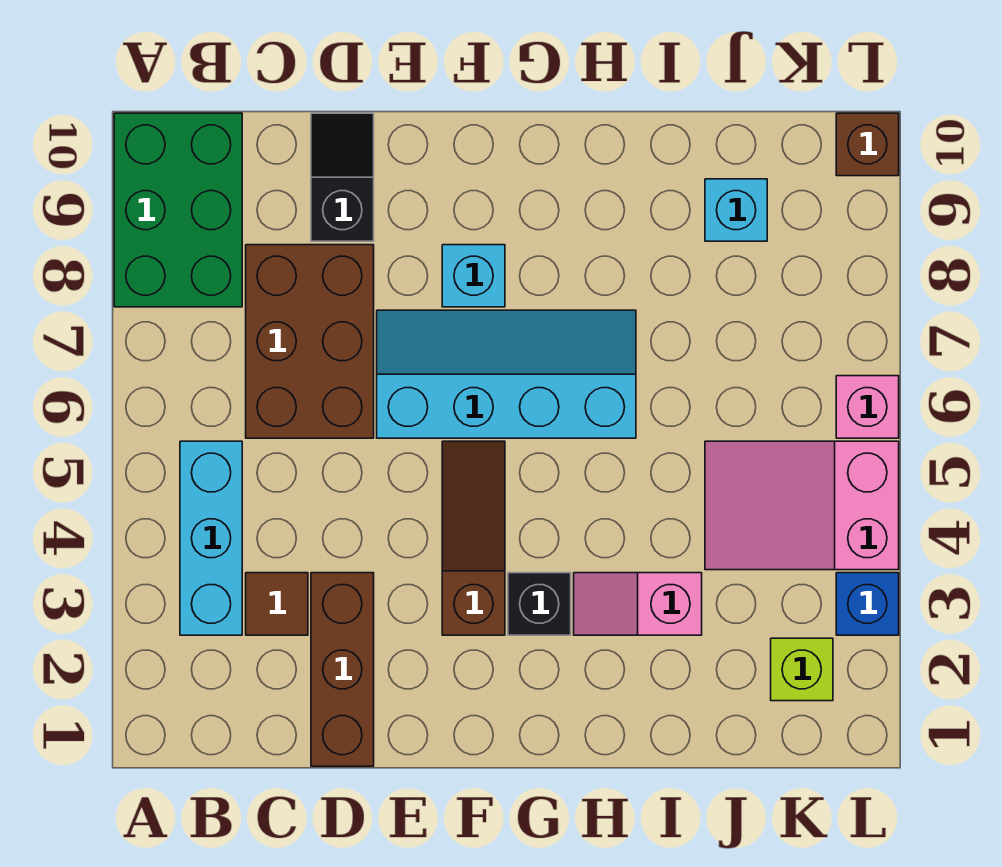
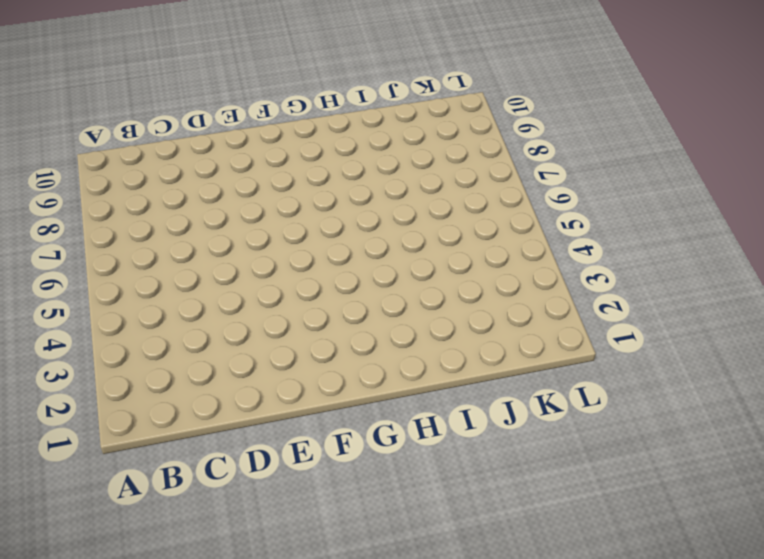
none -> green brick A8:B10 level 1
none -> cyan brick B3:B5 level 1
none -> brown tile C3 level 1

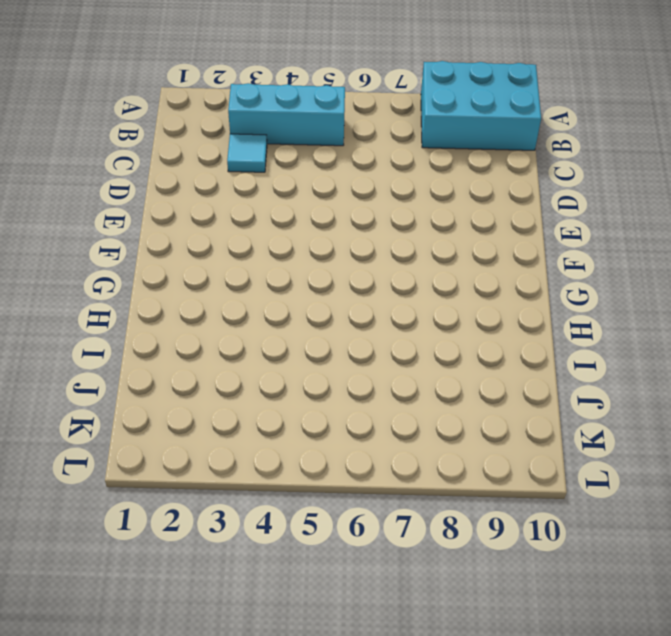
cyan brick A8:B10 level 1 -> green brick A8:B10 level 1
cyan tile C3 level 1 -> brown tile C3 level 1
none -> brown brick C6:D8 level 1
none -> brown brick D1:D3 level 1
none -> black slope D9:D10 level 1 top 9

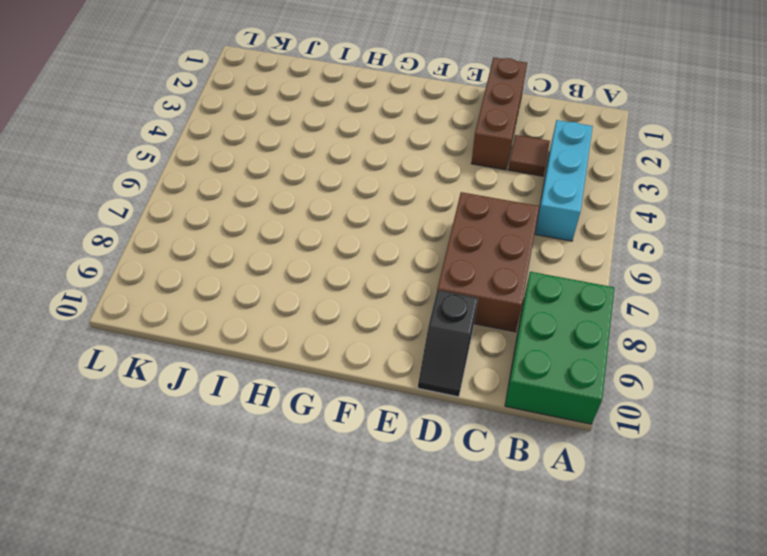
none -> cyan slope E6:H7 level 1 top 6
none -> brown slope F3:F5 level 1 top 3
none -> cyan brick F8 level 1

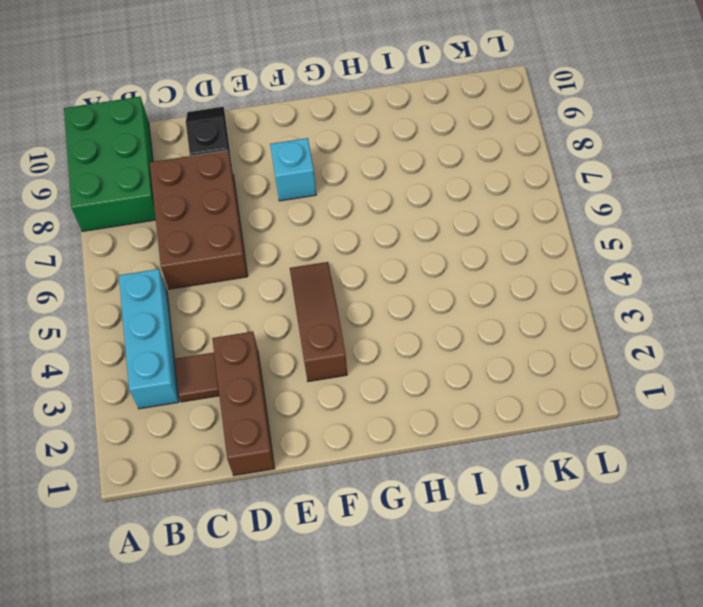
none -> cyan slope E6:H7 level 1 top 6
none -> black brick G3 level 1
none -> pink slope H3:I3 level 1 top I

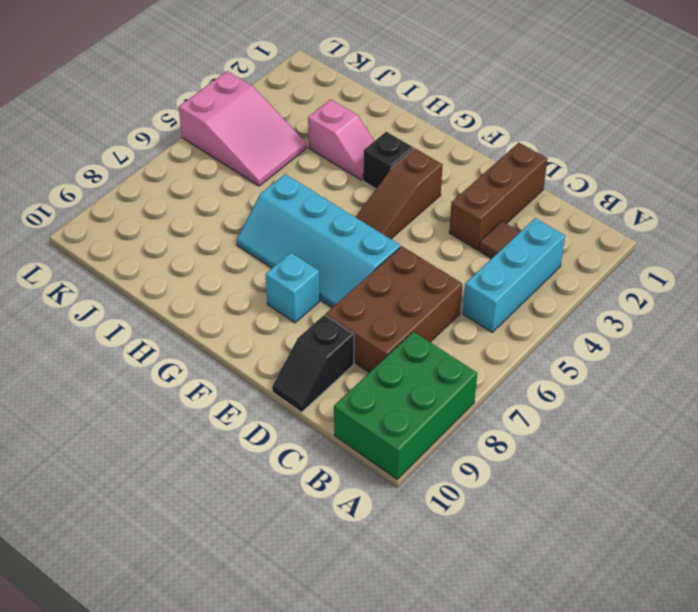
none -> cyan brick J9 level 1
none -> lime brick K2 level 1
none -> blue brick L3 level 1

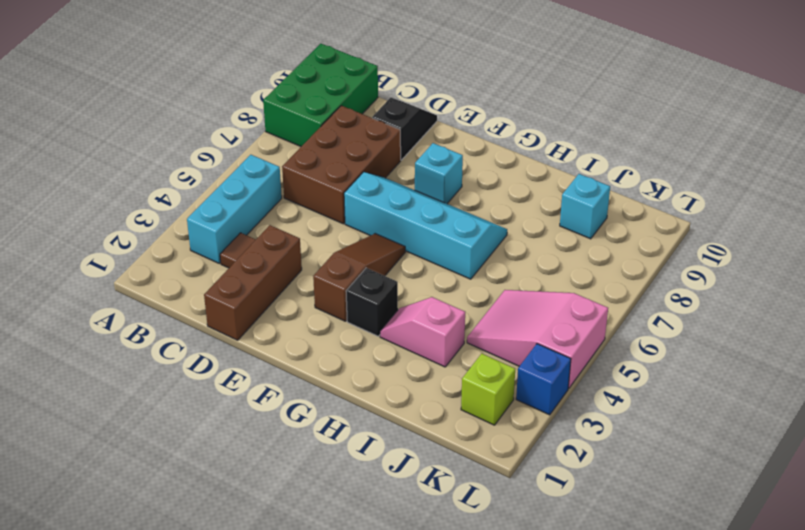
none -> pink brick L6 level 1
none -> brown brick L10 level 1

